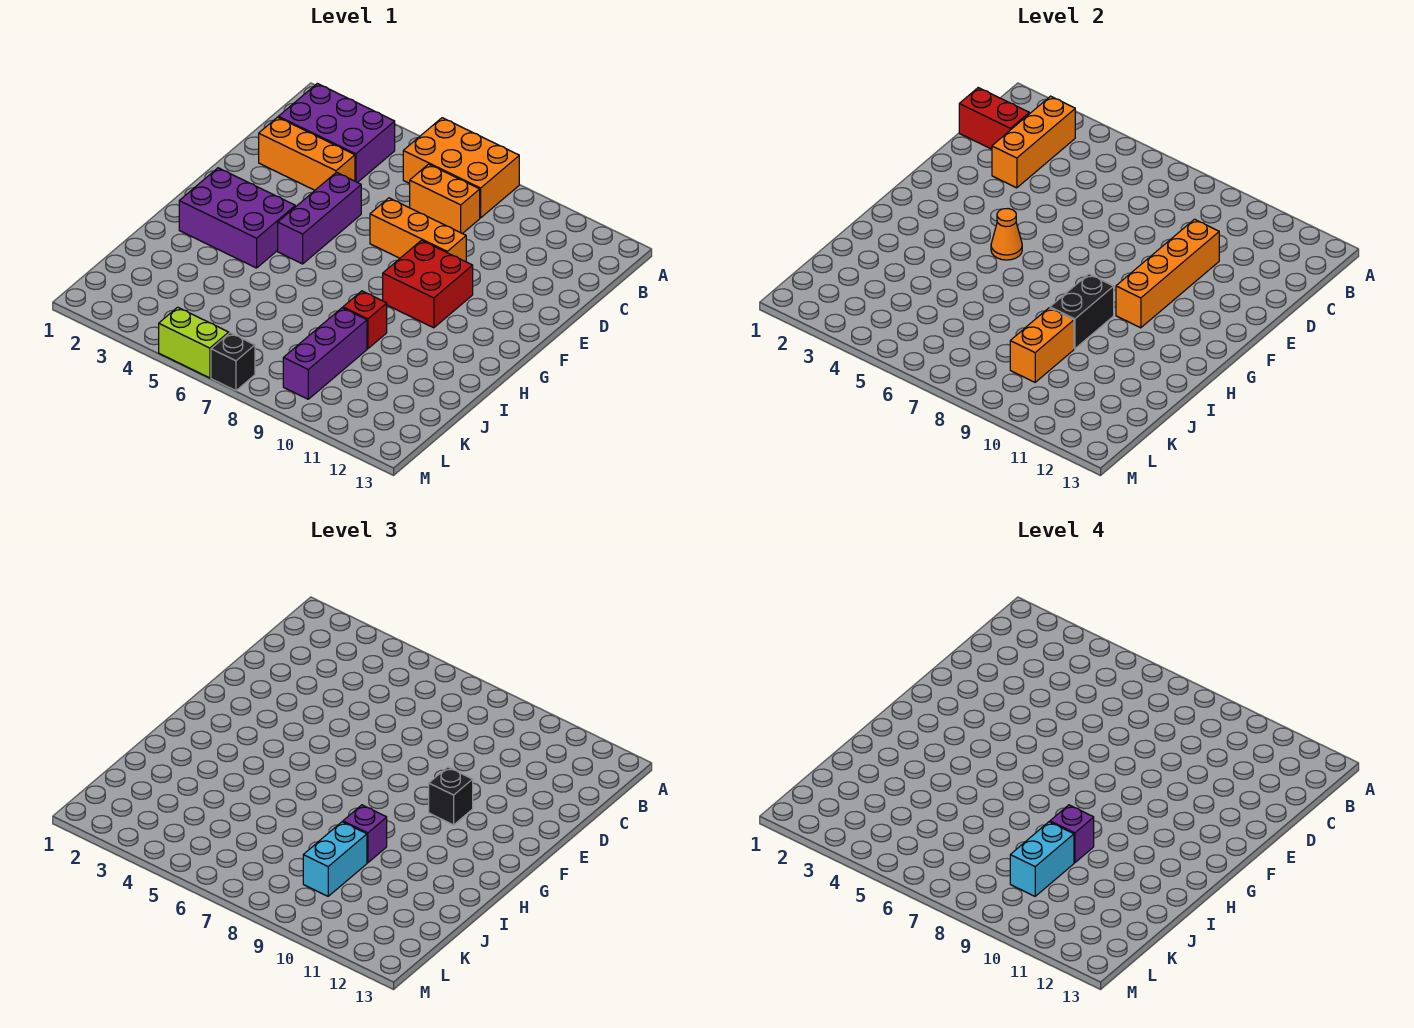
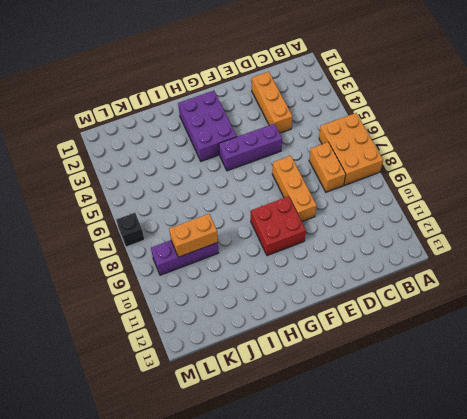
none -> purple brick B2:C4 level 1
none -> red brick I9 level 1
none -> lime brick M5:M6 level 1

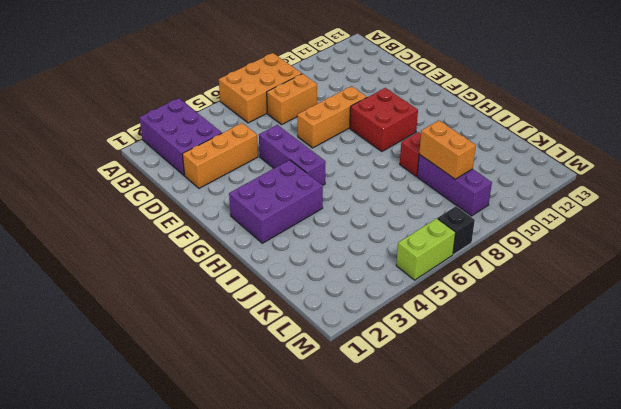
purple brick A2:C3 level 1 -> purple brick B2:C4 level 1
none -> orange brick B3:D3 level 2
none -> red brick C1:C2 level 2
none -> orange brick D10:G10 level 2

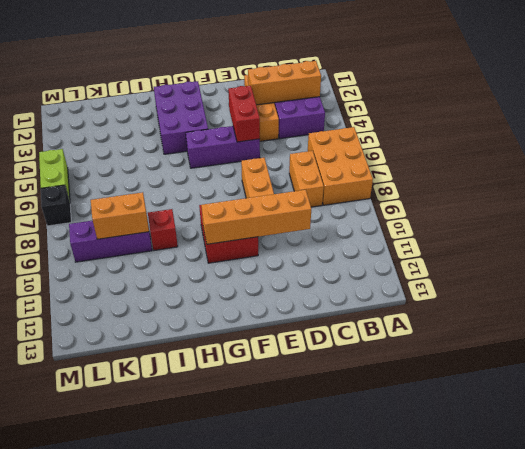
red brick E4:E5 level 2 -> red brick C1:C2 level 2
none -> orange cone G5 level 2
none -> black brick H9:I9 level 2
none -> black brick F10 level 3

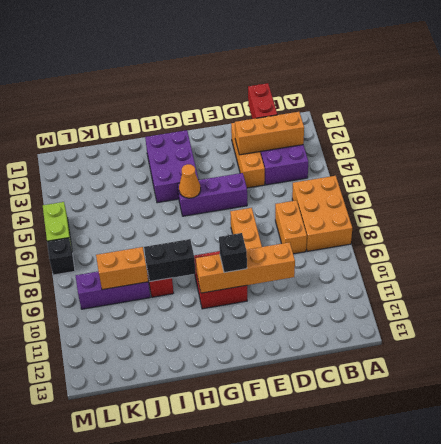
none -> purple brick I9 level 3
none -> cyan brick J9:K9 level 3
none -> purple brick I9 level 4

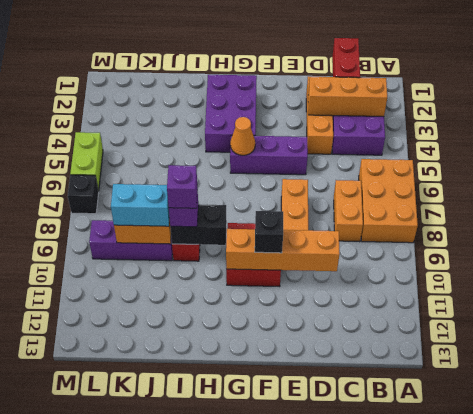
none -> cyan brick J9:K9 level 4

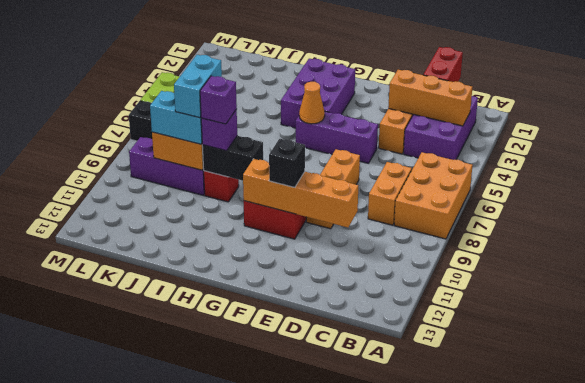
cyan brick J8:J9 level 4 -> cyan brick J9:K9 level 4

